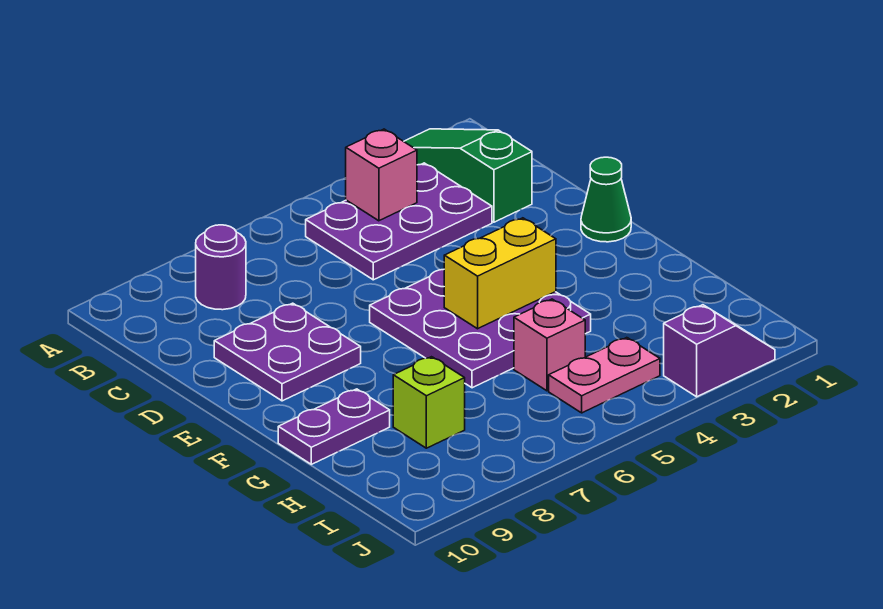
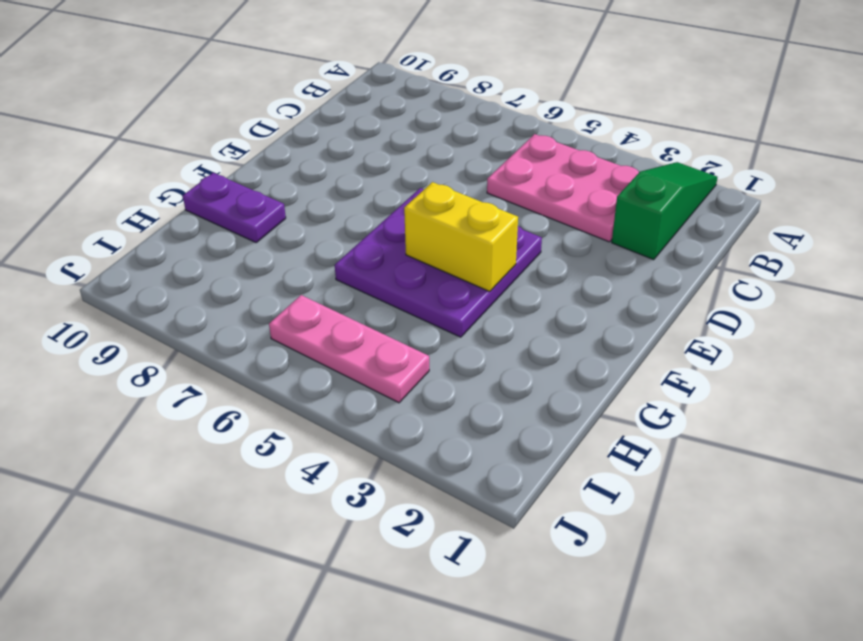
pink plate B3:C5 level 1 -> purple plate B3:C5 level 1
pink plate I4:I6 level 1 -> pink plate I4:I5 level 1
none -> purple round brick B8 level 1
none -> purple plate D8:E9 level 1
none -> green cone E1 level 1

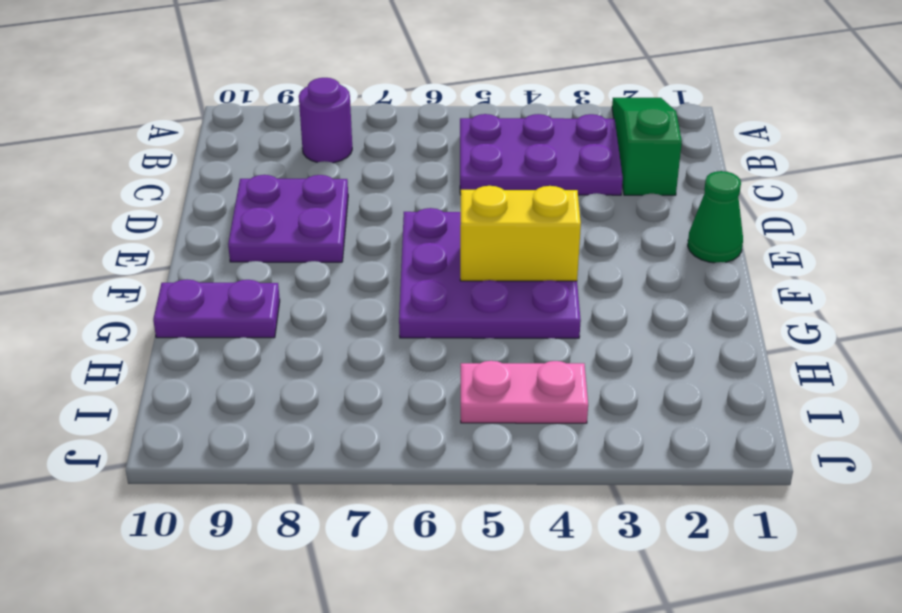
none -> pink brick H5 level 1
none -> lime brick H8 level 1
none -> purple slope J2:J3 level 1 top 3

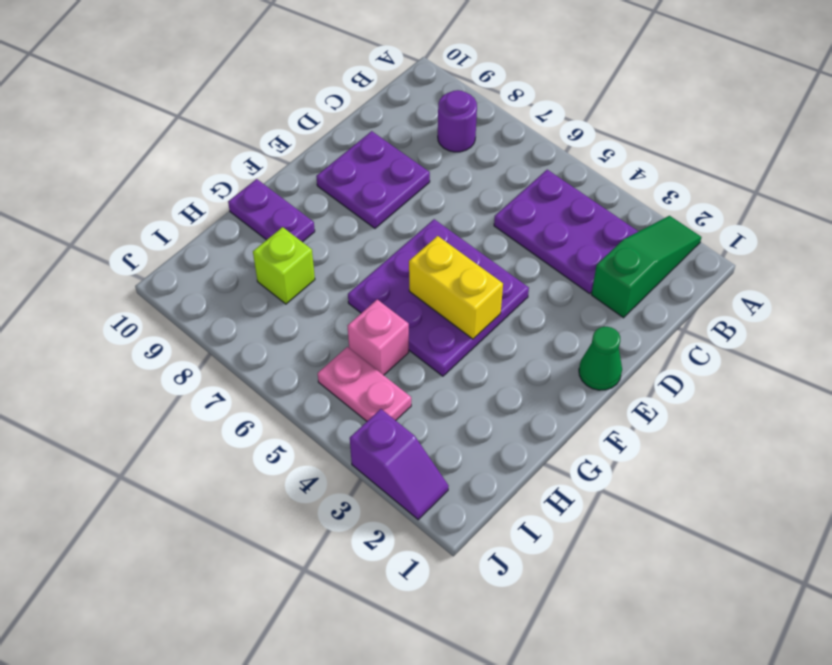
none -> pink brick B4 level 2

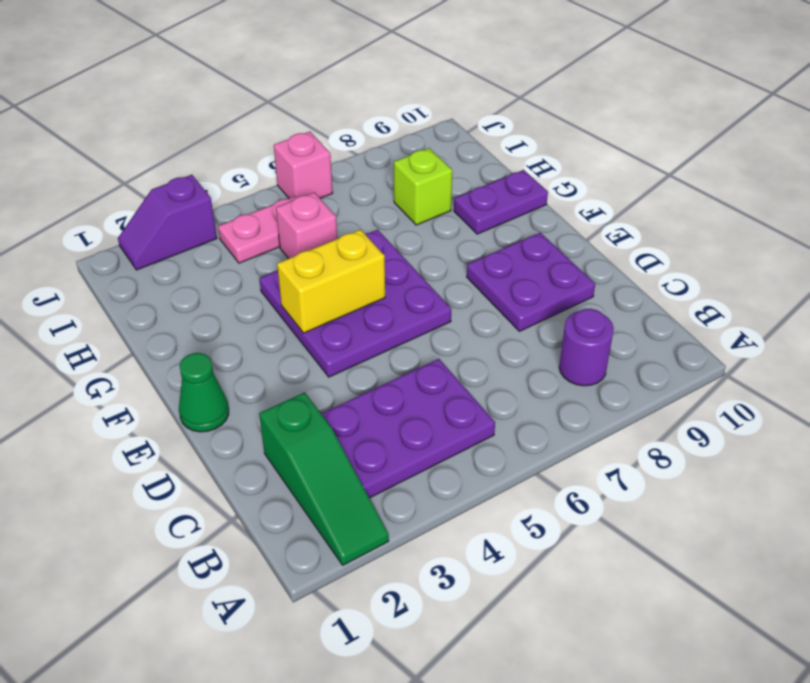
pink brick J6 level 1 -> pink brick B4 level 2

